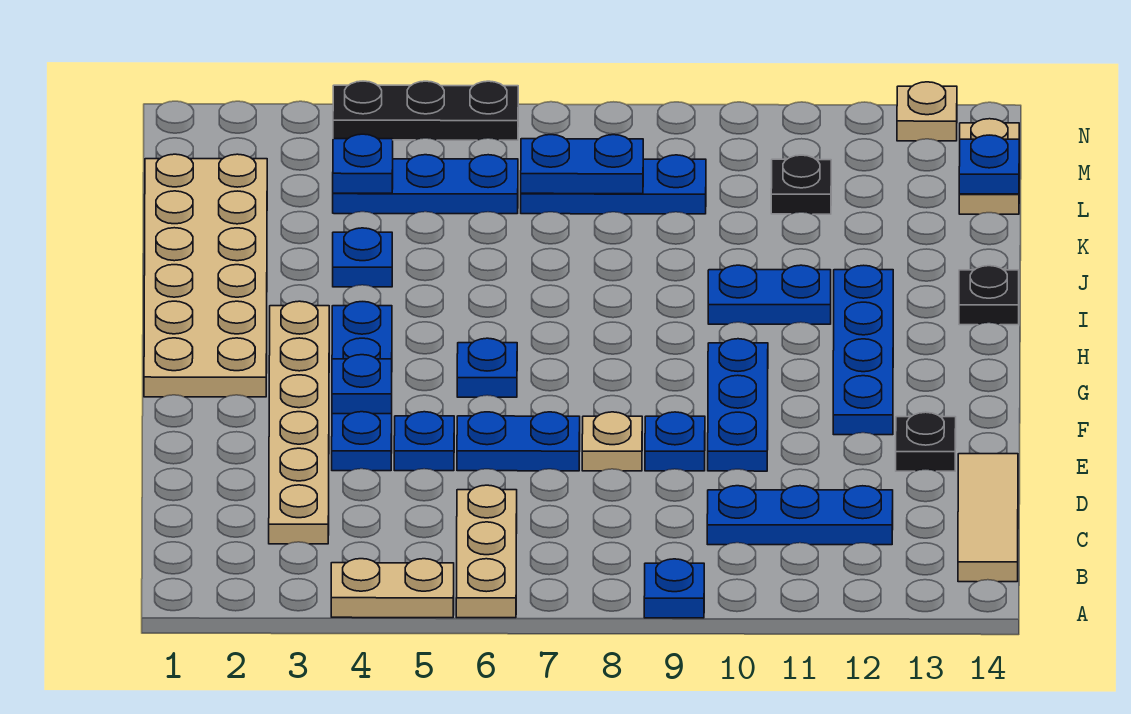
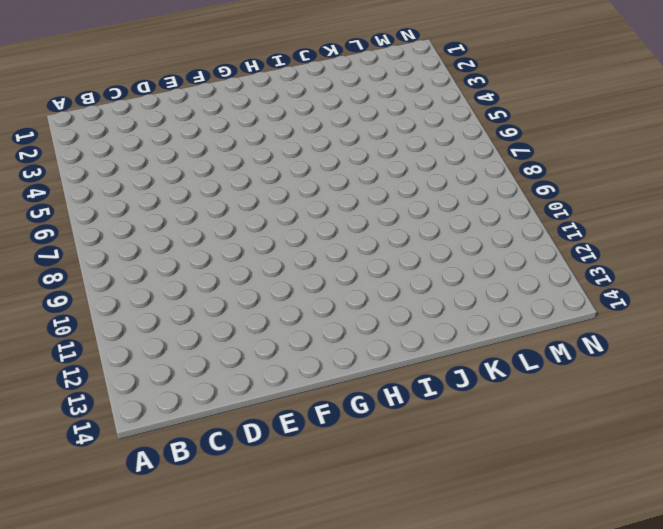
none -> tan plate A4:A5 level 1
none -> tan plate A6:C6 level 1
none -> blue plate A9 level 1

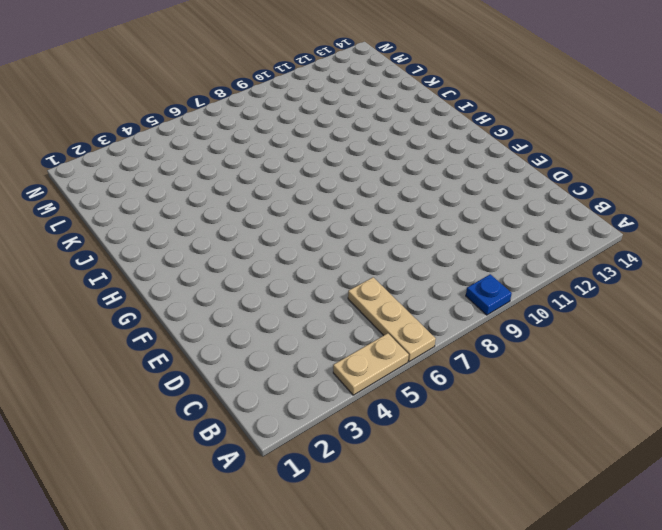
none -> tan tile B14:D14 level 1
none -> tan plate C3:H3 level 1
none -> blue plate C10:C12 level 1

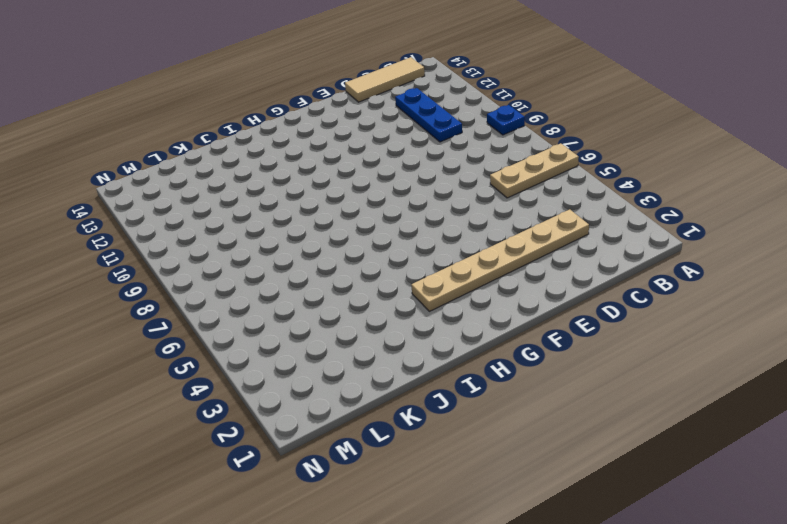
none -> tan plate A4:A5 level 1
none -> blue plate E4:H4 level 1
none -> blue plate E5 level 1

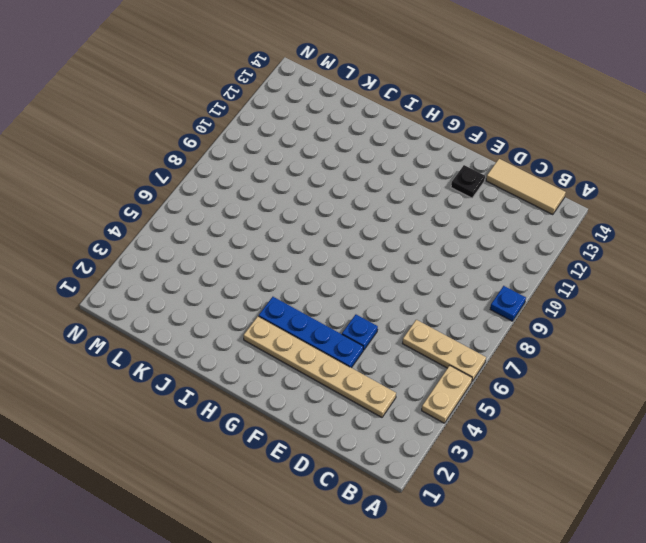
none -> blue plate C10:C12 level 1
none -> blue plate E6:E7 level 1
none -> tan plate E8 level 1

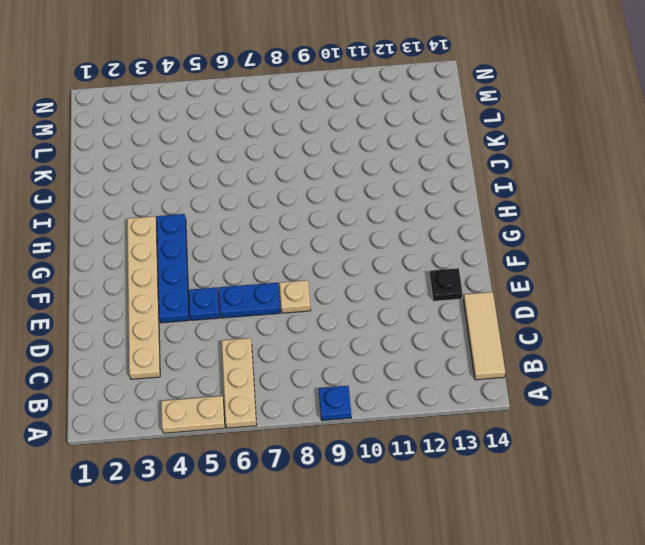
none -> blue plate C10:C12 level 1
none -> blue plate E9 level 1
none -> blue plate E10:G10 level 1

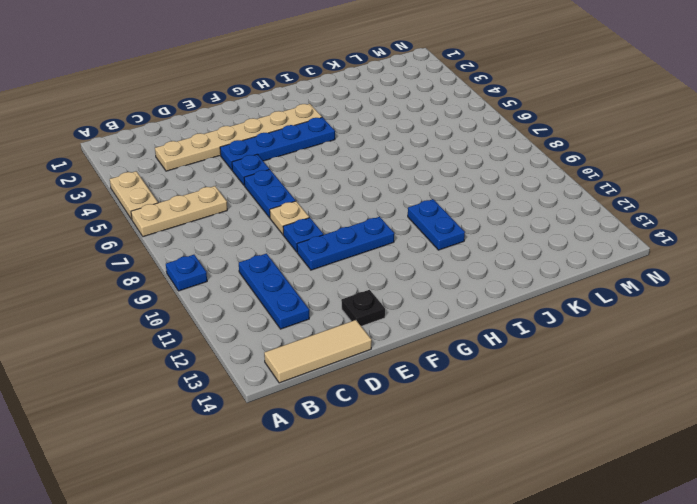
none -> blue plate F12:I12 level 1
none -> tan plate G1:L2 level 1
none -> blue plate G6 level 1

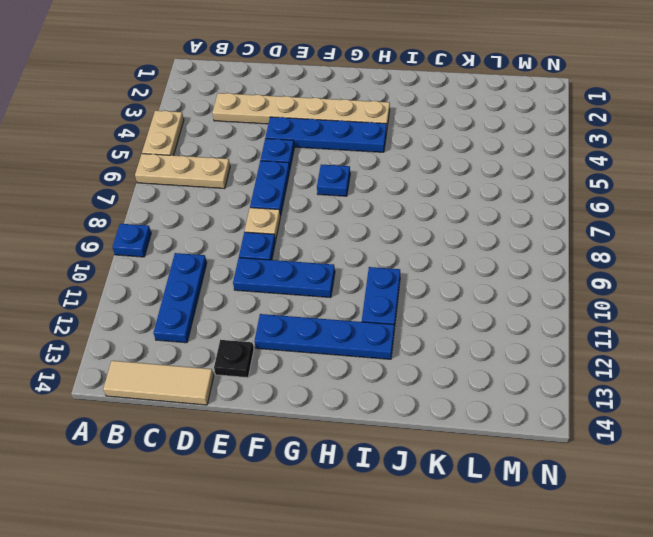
none -> tan plate G1:L2 level 1
none -> black plate I14 level 1
none -> blue plate J4 level 1

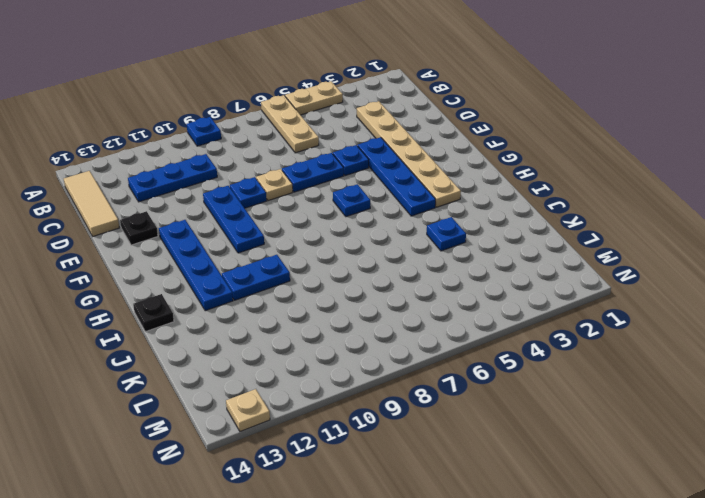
none -> tan plate G1:L2 level 1
none -> blue plate L4:L6 level 1
none -> blue plate L7:L9 level 1

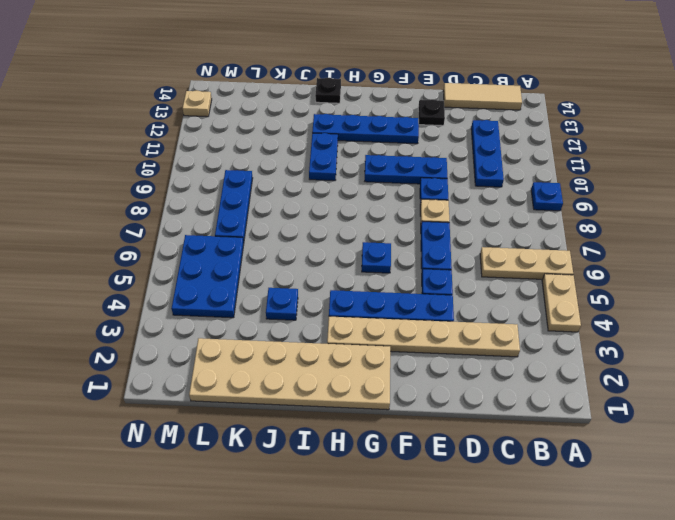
blue plate L4:M6 level 1 -> blue plate L4:L6 level 1
none -> black plate L11 level 1
none -> tan plate L14:M14 level 1
none -> black plate N4:N6 level 1

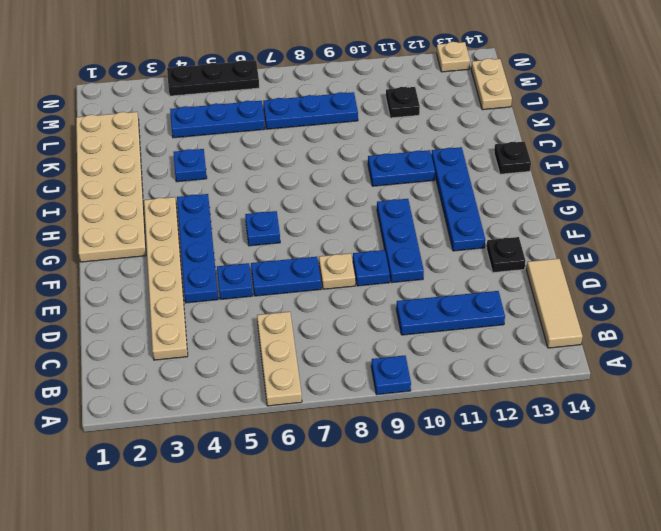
none -> tan plate A4:A5 level 1
none -> blue plate F4 level 2
none -> blue plate L4 level 2

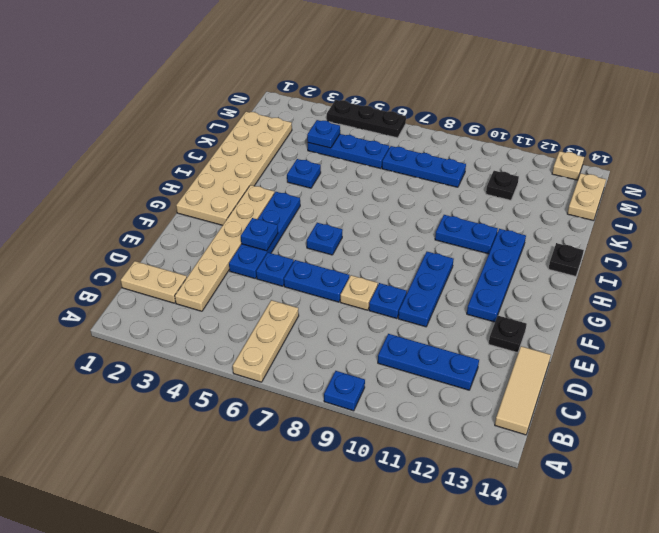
tan plate C1:C2 level 1 -> tan plate A4:A5 level 1
none -> blue plate L7:L8 level 2
none -> blue plate L14 level 2

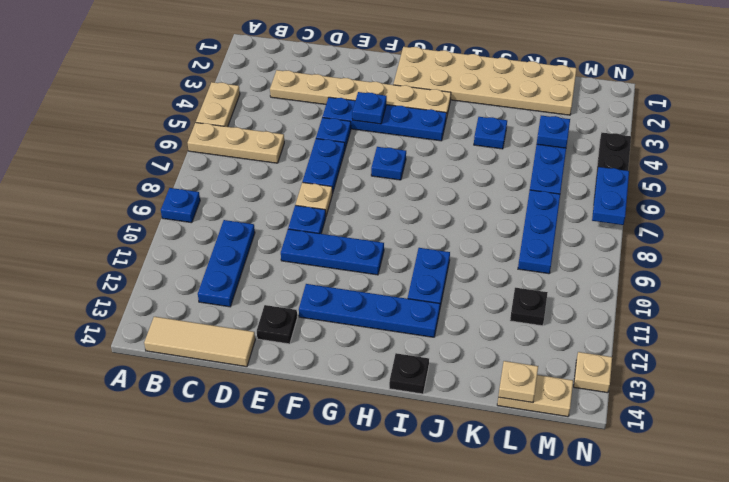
tan plate L14 level 2 -> blue plate L14 level 2
blue plate N6:N7 level 2 -> blue plate L7:L8 level 2

